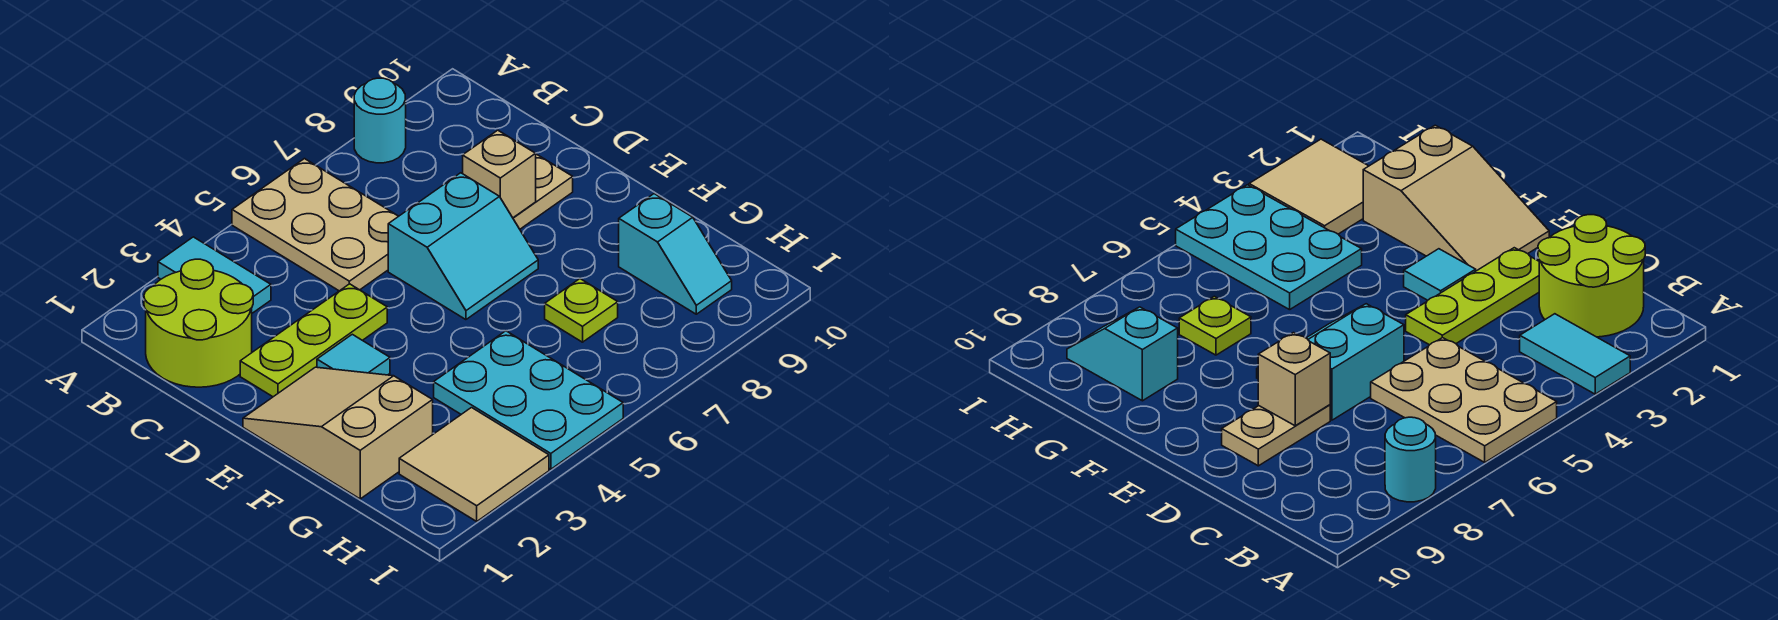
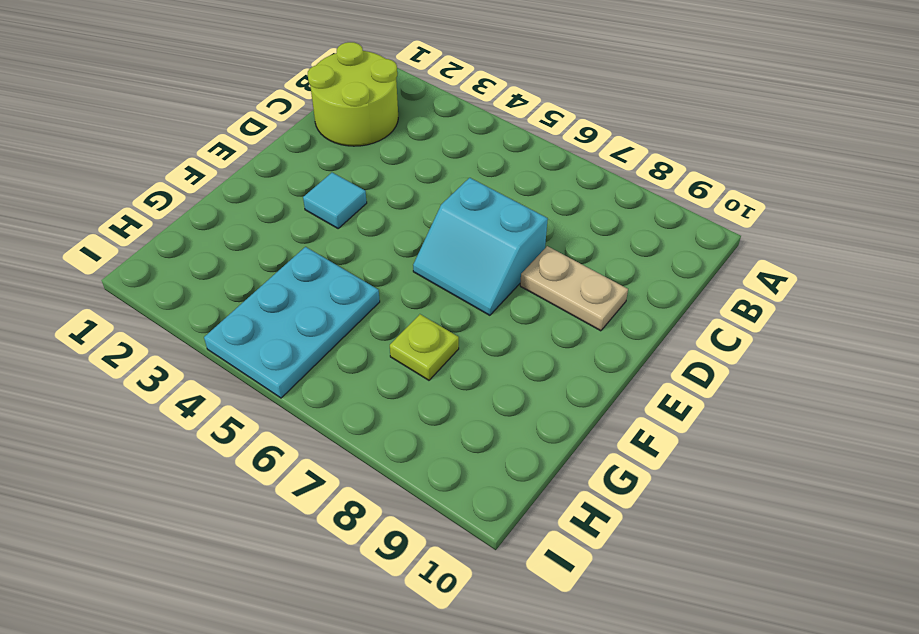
none -> cyan tile A3:B3 level 1
none -> tan plate A5:C6 level 1
none -> cyan round brick A8 level 1

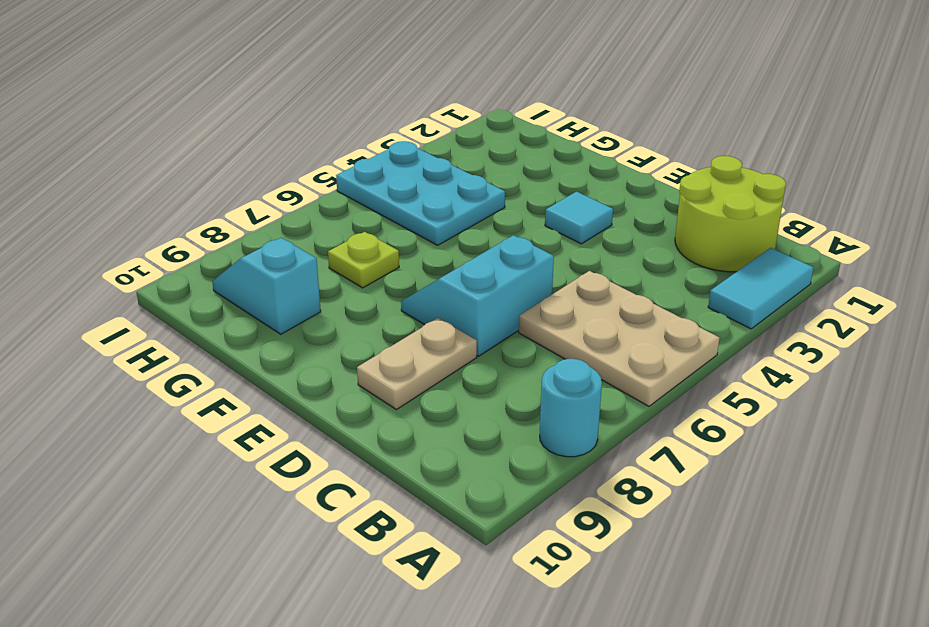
cyan tile A2:A3 level 1 -> cyan tile A3:B3 level 1
none -> lime plate D2:D4 level 1
none -> tan slope E1:G2 level 1 top G
none -> tan tile H2:I3 level 1

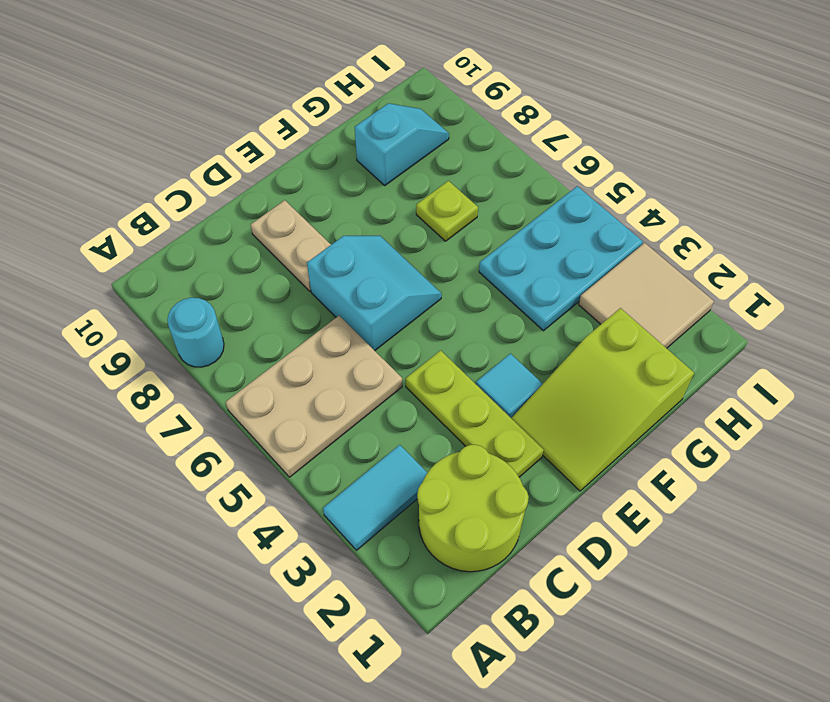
lime slope E1:G2 level 1 top G -> tan slope E1:G2 level 1 top G
none -> tan brick D8 level 2

